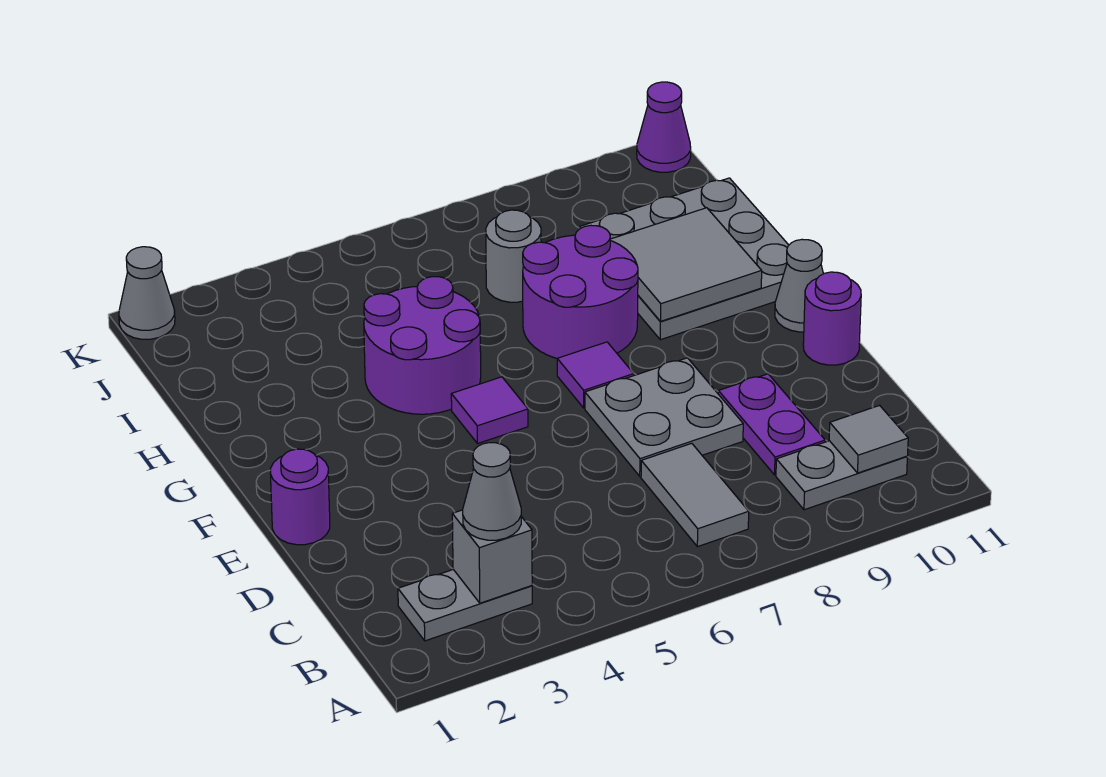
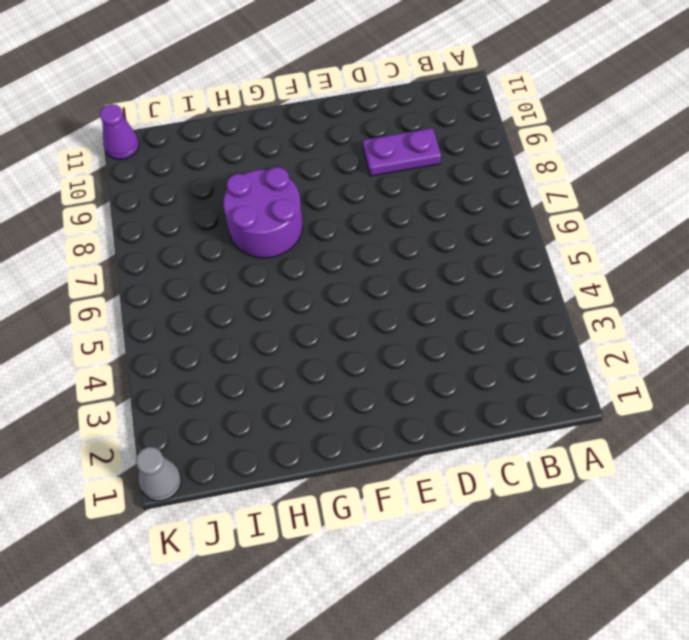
none -> grey plate B2:B3 level 1
none -> grey tile B7:C7 level 1
none -> grey plate B9:B10 level 1

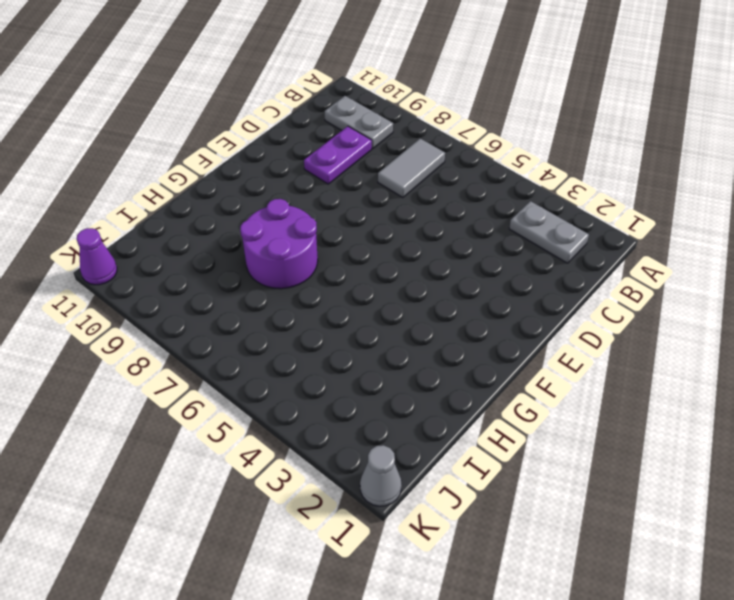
none -> grey plate D7:E8 level 1
none -> purple round brick E1 level 1
none -> purple round brick E11 level 1

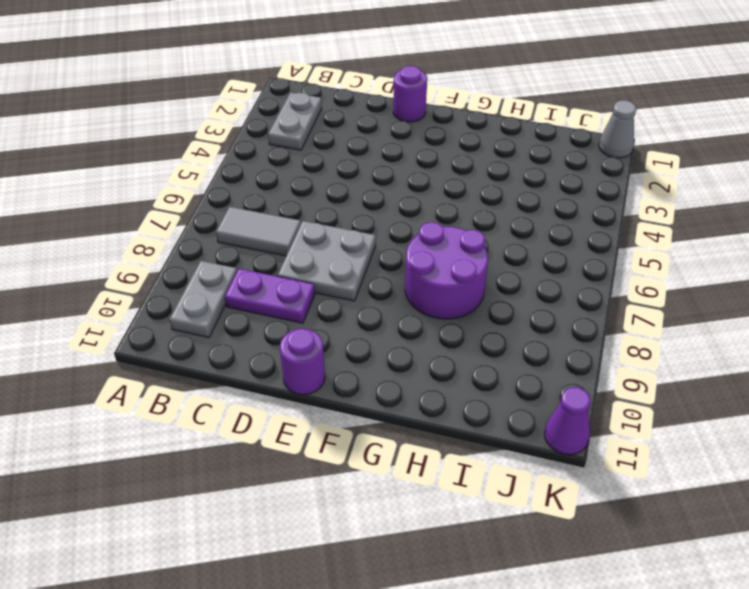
none -> purple tile F5 level 1
none -> purple tile F7 level 1
none -> grey cone F11 level 1

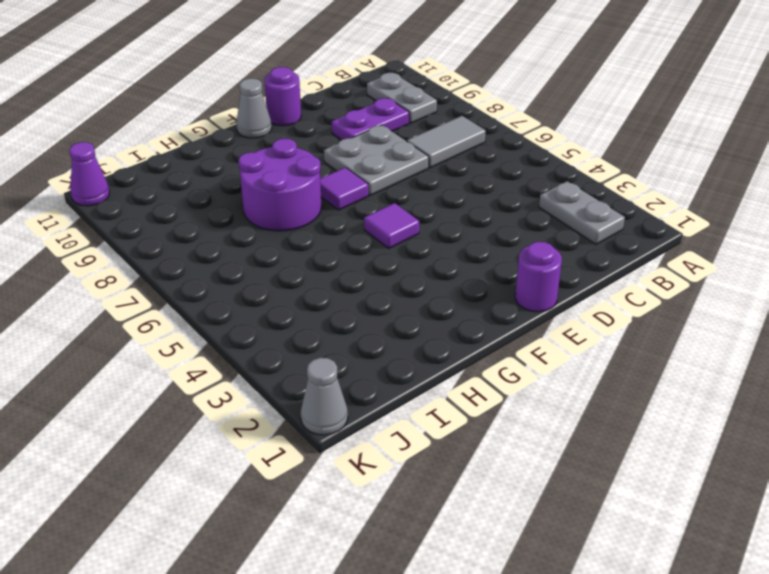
none -> purple round brick G4:H5 level 1
none -> grey plate G9:I11 level 1
none -> grey round brick I7 level 1

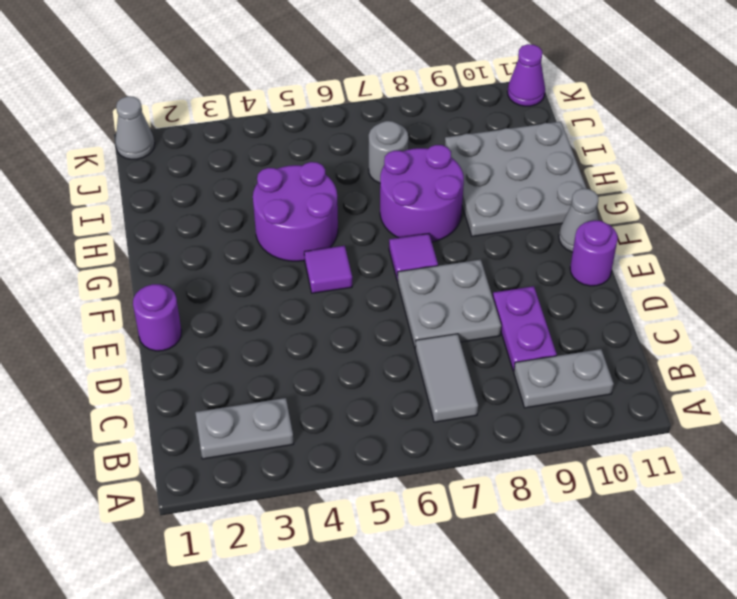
none -> grey brick B3 level 2
none -> grey tile B10 level 2
none -> grey tile G9:H10 level 2

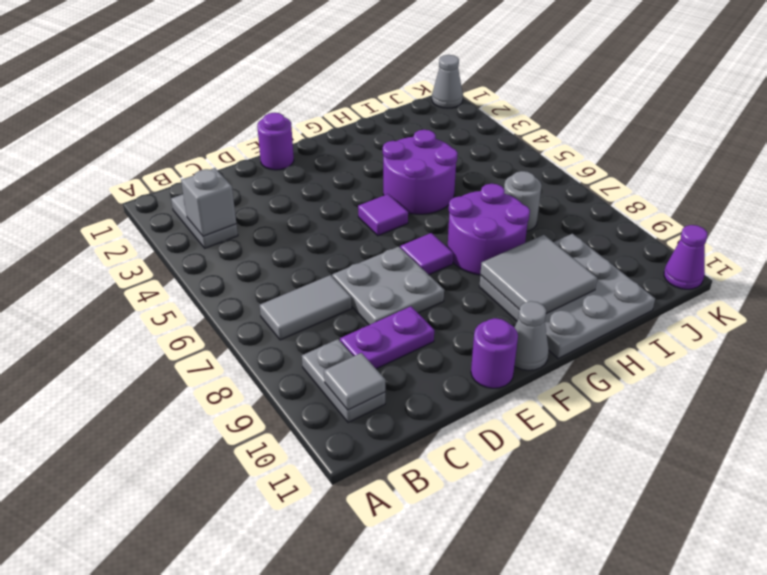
none -> grey cone B3 level 3

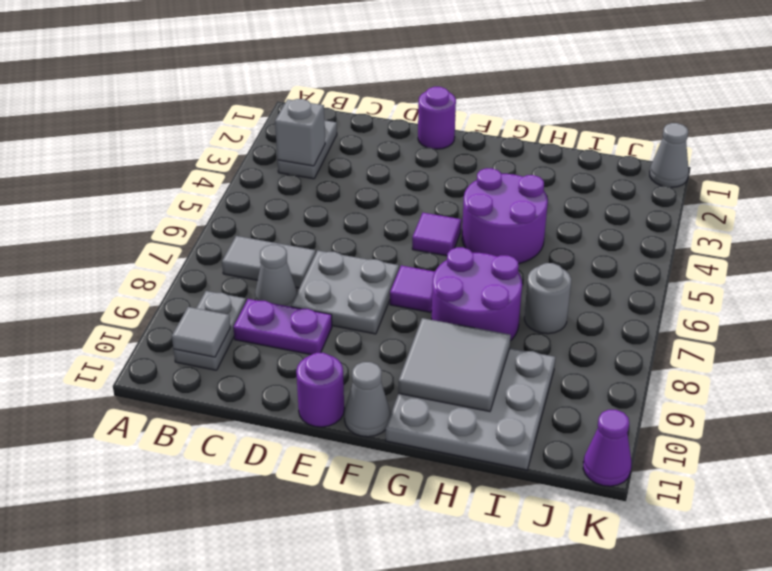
grey cone C8 level 1 -> grey cone B3 level 3

